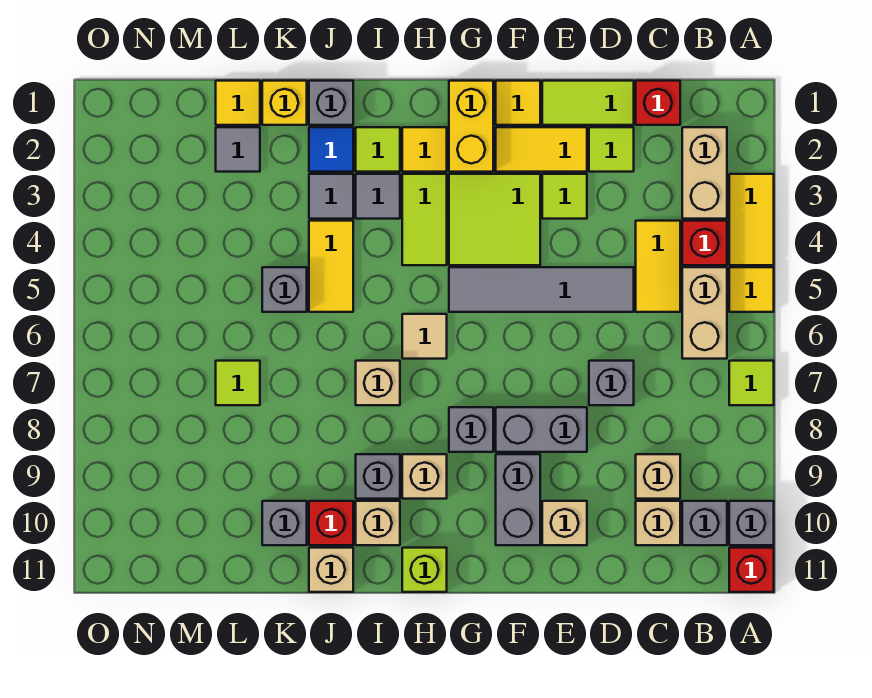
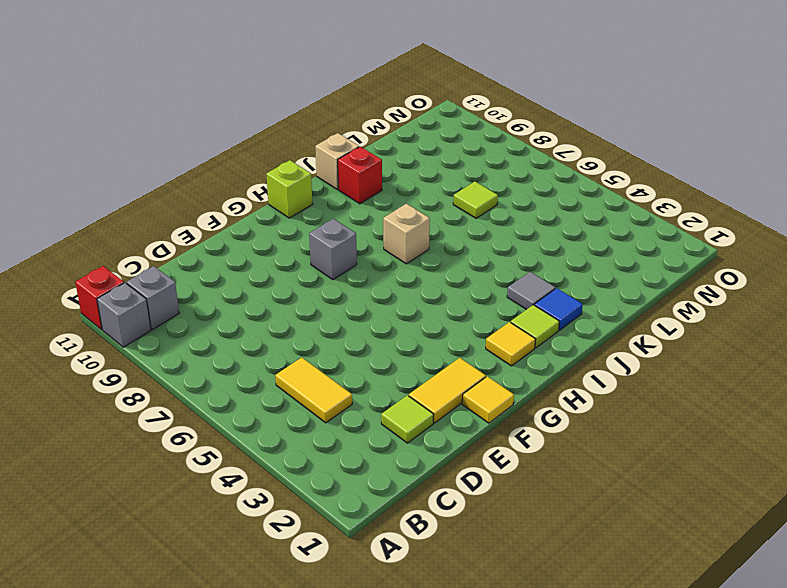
none -> yellow tile A3:A4 level 1
none -> yellow tile A5 level 1
none -> lime tile A7 level 1
none -> tan brick B2:B3 level 1

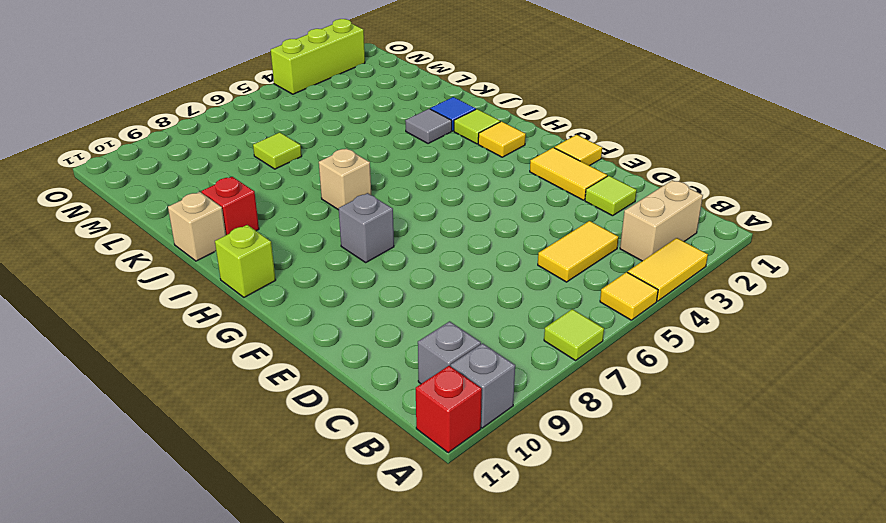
lime brick O2:O4 level 1 -> none
none -> red brick B4 level 1
none -> tan brick B5:B6 level 1
none -> red brick C1 level 1
none -> tan brick C9 level 1

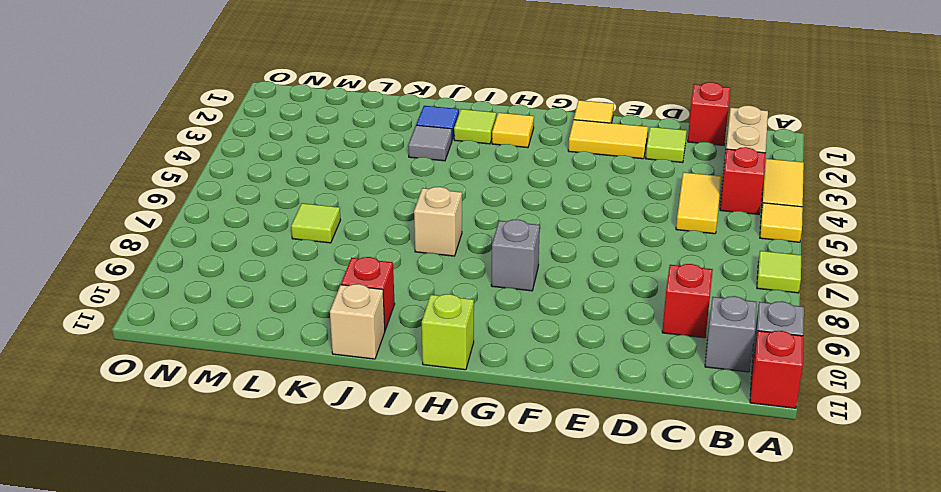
red brick C9 level 1 -> tan brick C9 level 1
none -> tan brick B5:B6 level 1
none -> tan brick C10 level 1
none -> lime tile D1:E1 level 1
none -> grey tile D5:G5 level 1

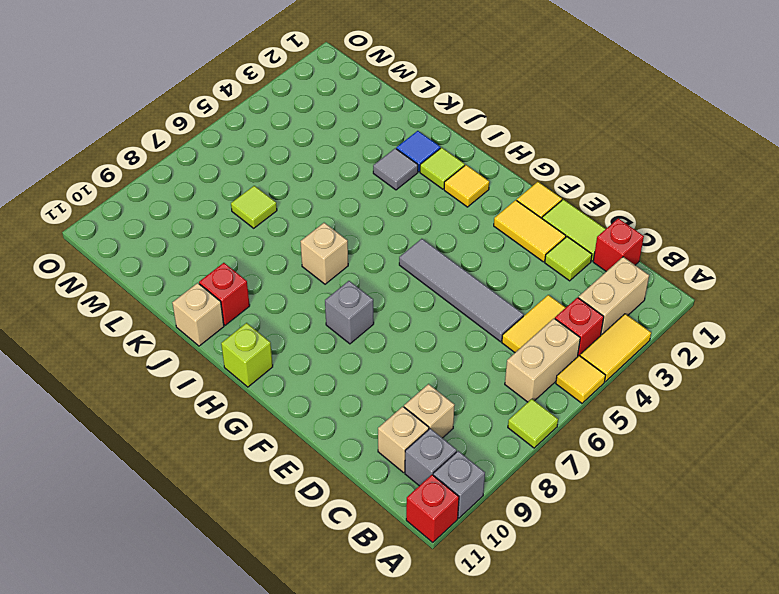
none -> grey brick D7 level 1
none -> lime tile E3 level 1
none -> grey brick E8:F8 level 1
none -> tan brick E10 level 1

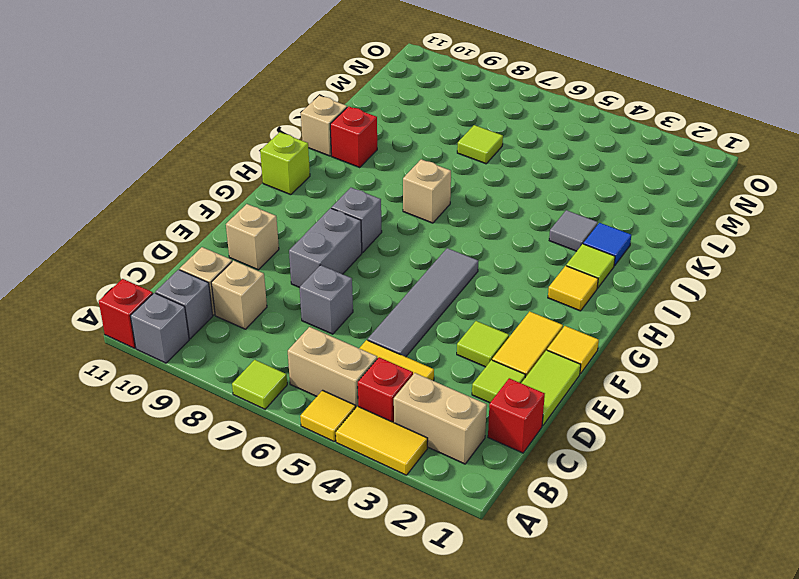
none -> lime tile F3:G4 level 1
none -> grey brick F9:F10 level 1
none -> yellow brick G1:G2 level 1
none -> lime tile H3:H4 level 1

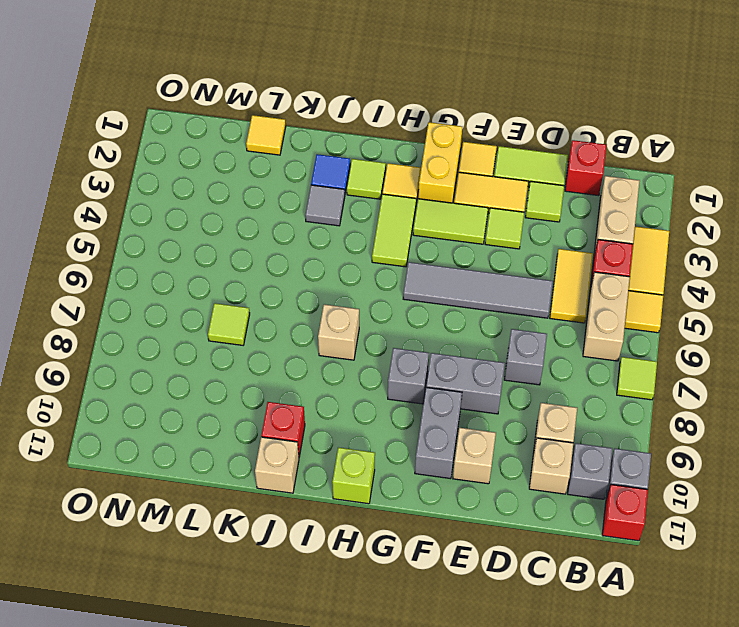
lime tile F3:G3 level 1 -> lime tile F3:G4 level 1
none -> tan tile H6 level 1
none -> tan brick H9 level 1
none -> grey tile I3 level 1
none -> grey brick I9 level 1

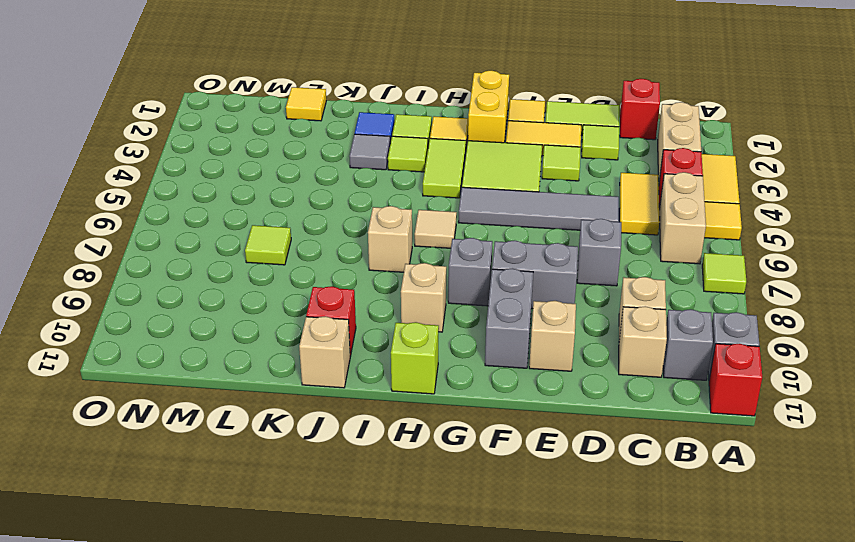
lime tile I3 level 1 -> grey tile I3 level 1
none -> grey brick I9 level 1
none -> tan brick I10 level 1
none -> grey brick J1 level 1
none -> yellow tile J4:J5 level 1

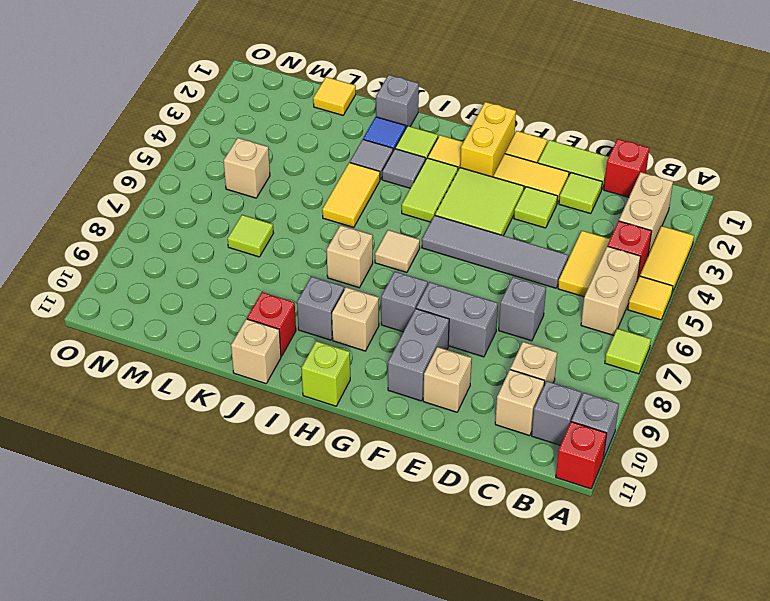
tan brick M5 level 1 -> tan brick I10 level 1
none -> yellow brick K1 level 1
none -> grey brick K5 level 1
none -> grey brick K10 level 1
none -> grey tile L2 level 1

